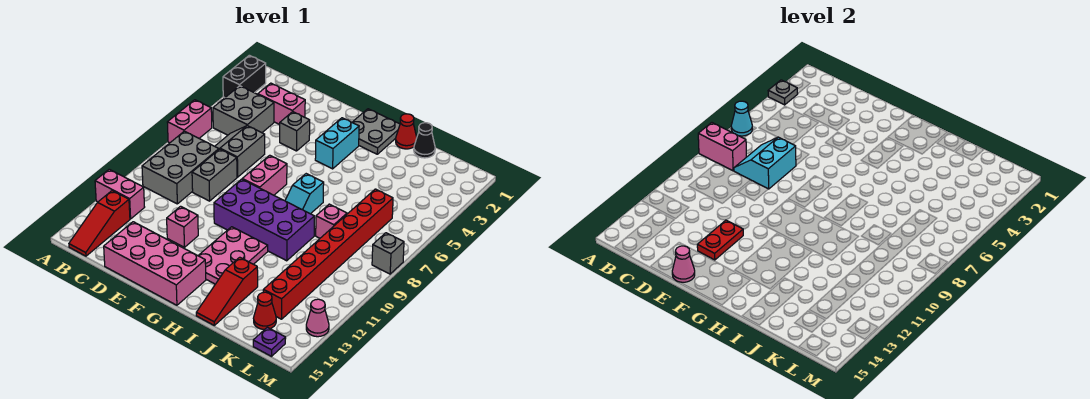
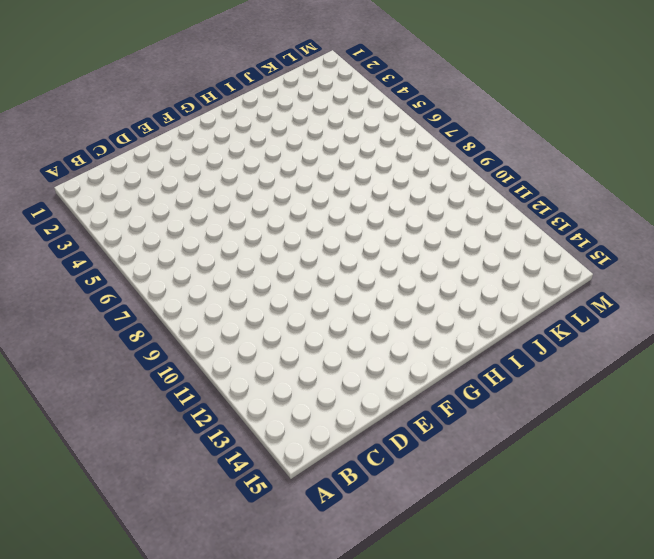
none -> black brick A2:A3 level 1
none -> pink brick A6:A7 level 1
none -> pink brick A12:B12 level 1
none -> grey brick B4:C5 level 1

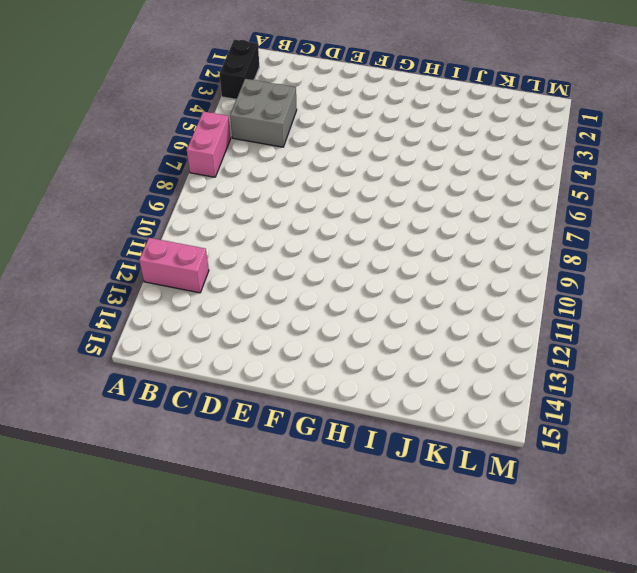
none -> grey brick B8:C10 level 1
none -> red slope B13:B15 level 1 top 13
none -> pink brick C3:D3 level 1
none -> grey slope C6:D7 level 1 top D

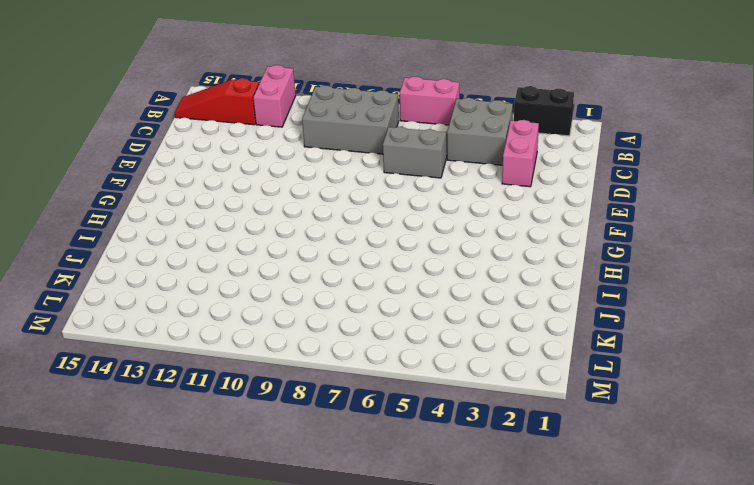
none -> grey brick D8:D9 level 1
none -> pink brick D14:G15 level 1
none -> grey brick E4 level 1
none -> pink brick E12 level 1

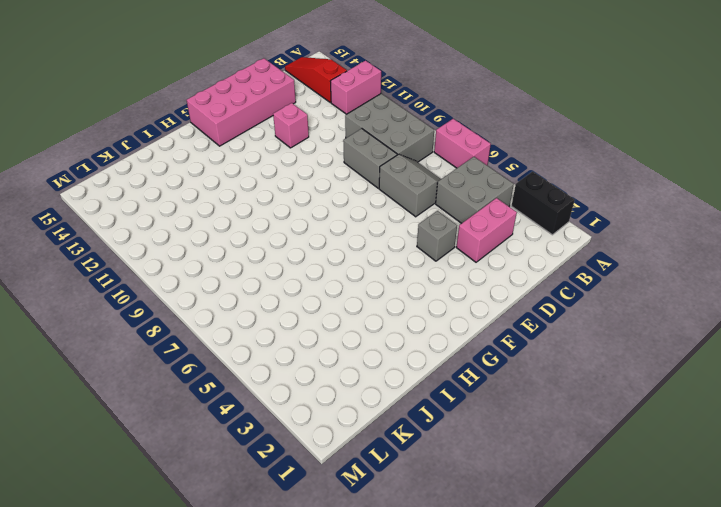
none -> pink brick F7:F8 level 1
none -> purple brick F9:I10 level 1
none -> grey plate G1:H2 level 1
none -> cyan brick G3:G4 level 1

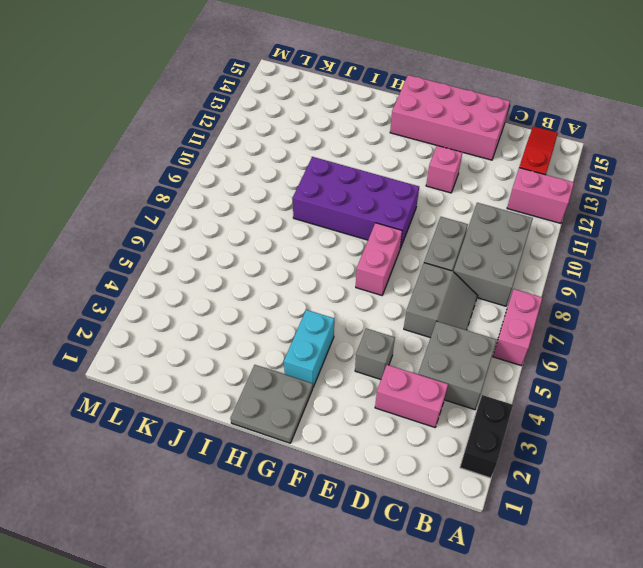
none -> pink plate G11:H13 level 1
none -> cyan slope H7:H8 level 1 top 7
none -> red cone I1 level 1
none -> red slope I13:I15 level 1 top 13

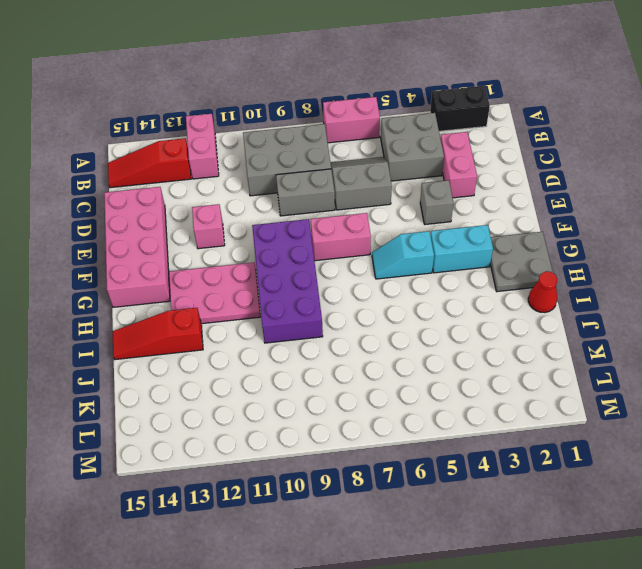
cyan slope G5:G6 level 1 top 5 -> cyan slope H7:H8 level 1 top 7
none -> black cone J1 level 1
none -> pink brick J8 level 1
none -> red brick K6:K13 level 1
none -> red cone K14 level 1

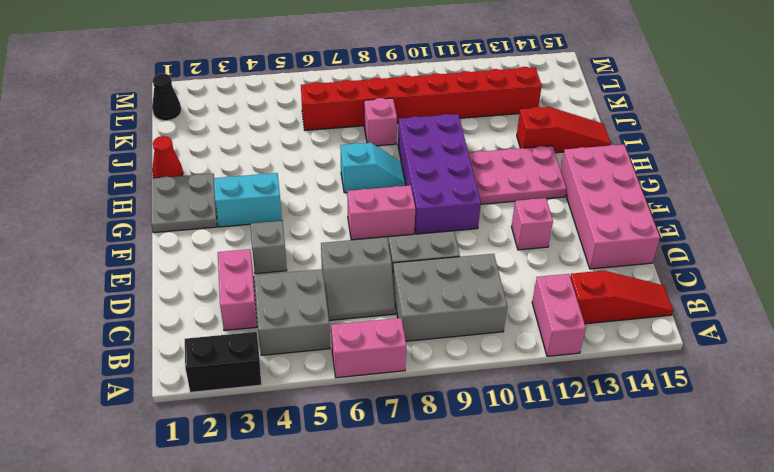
black cone L1 level 1 -> black cone J1 level 1
none -> red cone K14 level 1
none -> purple plate L15 level 1
none -> grey brick M8 level 1
none -> pink cone M13 level 1

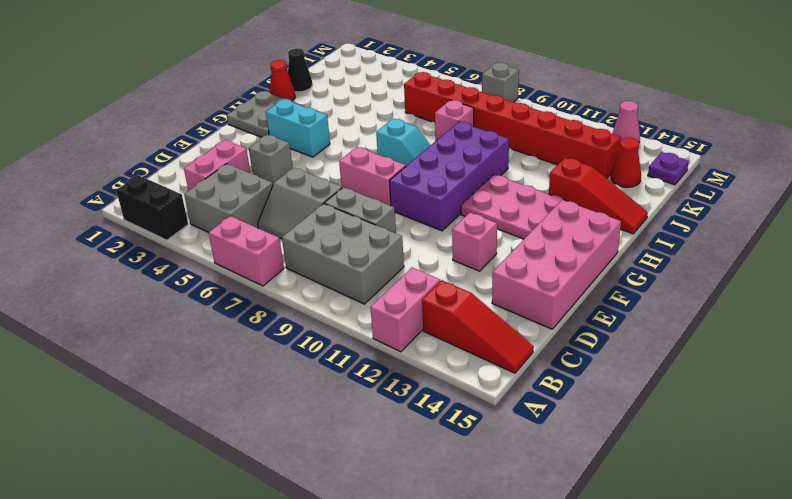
none -> grey plate A3 level 2
none -> cyan cone A6 level 2
none -> pink brick A8:B8 level 2
none -> cyan slope C7:D8 level 2 top D

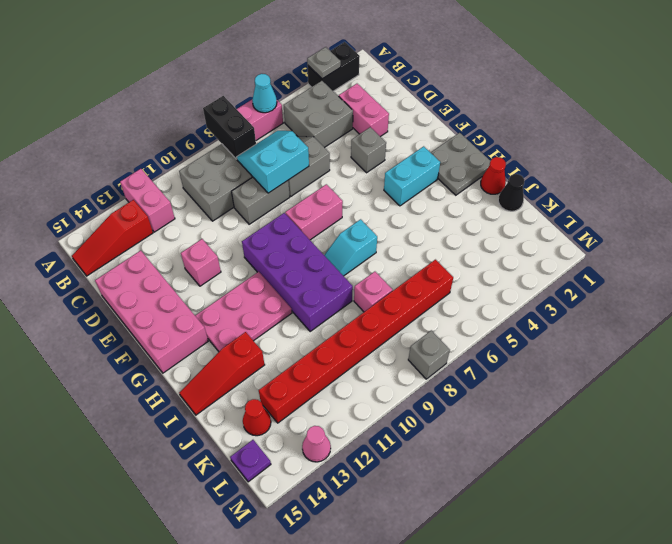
black brick A8:B8 level 2 -> pink brick A8:B8 level 2
none -> red plate E12:E13 level 2
none -> pink cone E15 level 2

